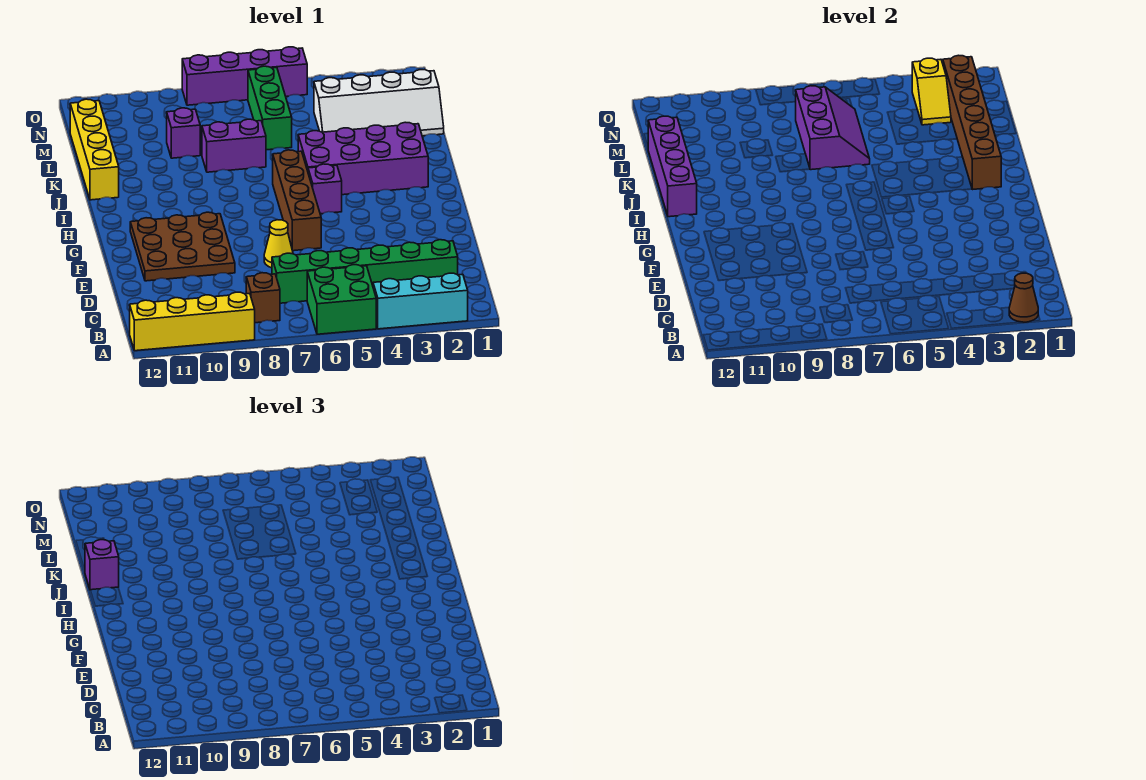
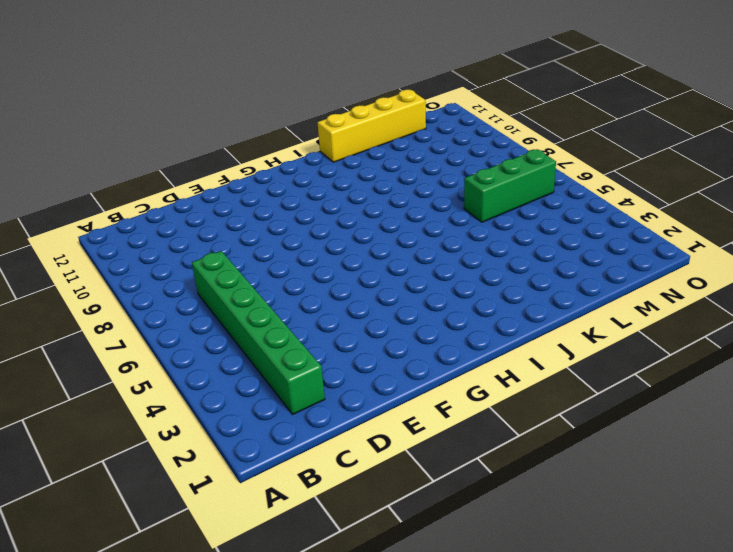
none -> cyan brick A2:A4 level 1
none -> green brick A5:B6 level 1
none -> yellow brick A9:A12 level 1

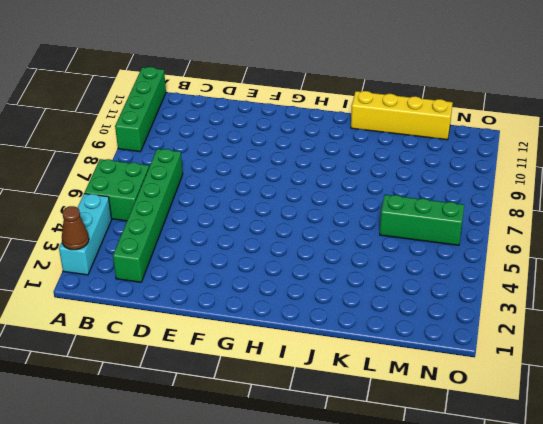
green brick A9:A12 level 1 -> yellow brick A9:A12 level 1
none -> brown brick B8 level 1
none -> yellow cone E7 level 1
none -> brown plate E9:G11 level 1

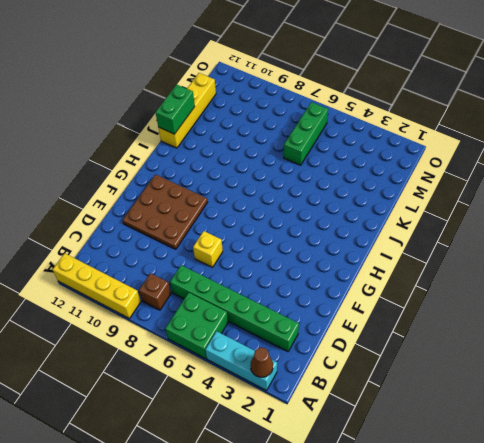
yellow brick E7 level 1 -> yellow cone E7 level 1
green brick J12:K12 level 2 -> purple brick I12:L12 level 2
none -> brown brick F6:I6 level 1
none -> purple brick H5 level 1
none -> purple brick I2:J5 level 1

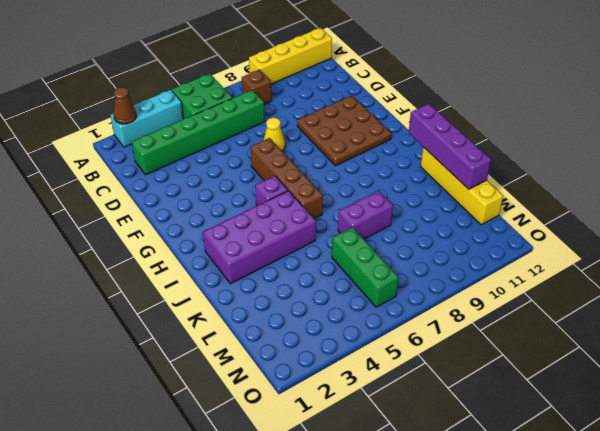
none -> white slope L1:M4 level 1 top M
none -> purple brick L9 level 1
none -> purple brick O5:O8 level 1

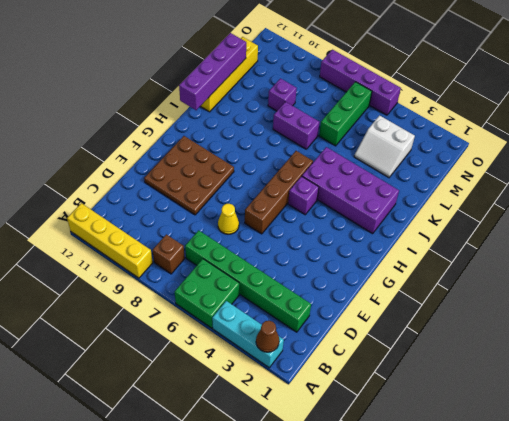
white slope L3:M4 level 1 top M -> white slope L1:M4 level 1 top M
none -> brown brick I2:N2 level 2
none -> purple slope K6:M7 level 2 top 7
none -> yellow slope M3:N3 level 2 top N

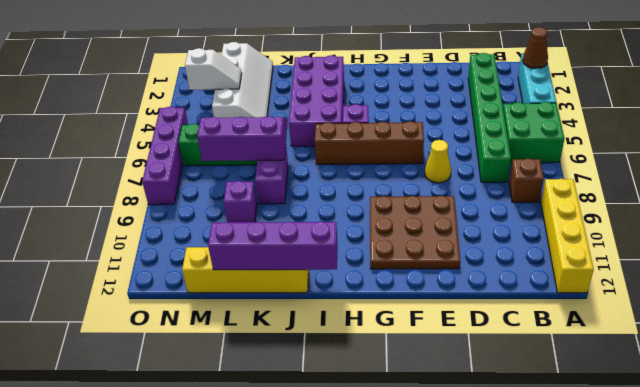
white slope M3:N3 level 2 top N -> yellow slope M3:N3 level 2 top N
none -> brown brick I2:N2 level 2
none -> purple brick J12 level 3

